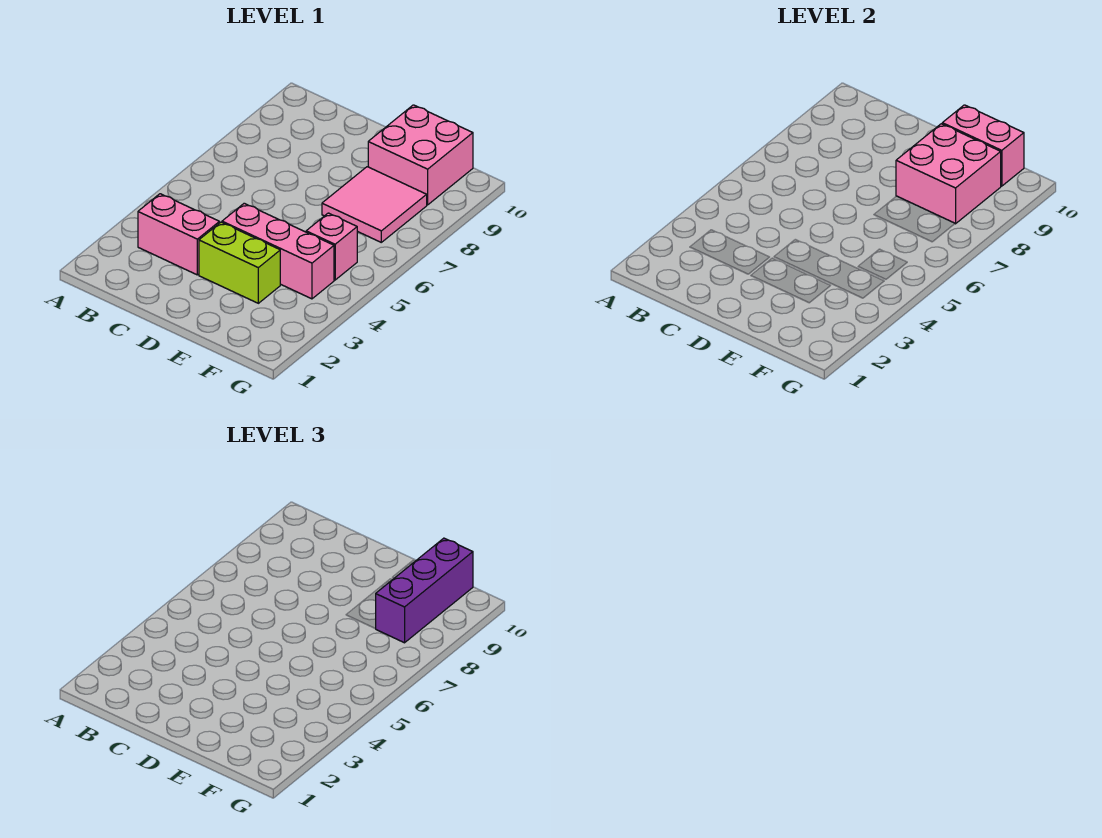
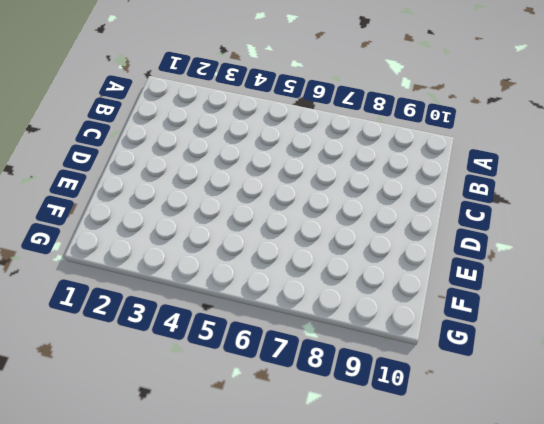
none -> pink brick B3:C3 level 1
none -> lime brick D3:E3 level 1

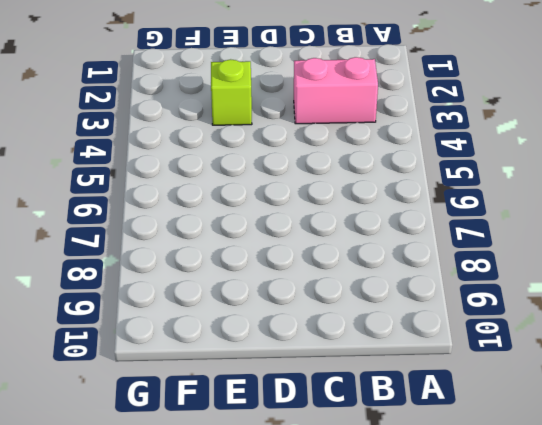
lime brick E3 level 1 -> lime brick D3:E3 level 1
none -> pink brick D4:F4 level 1
none -> pink tile E7:F8 level 1

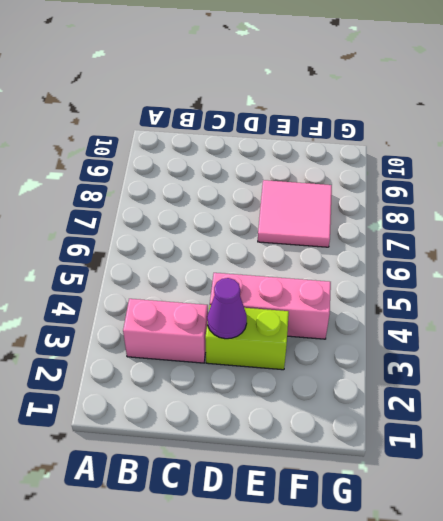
purple cone D3 level 2 -> none
none -> pink brick E9:F10 level 1
none -> pink brick F5 level 1

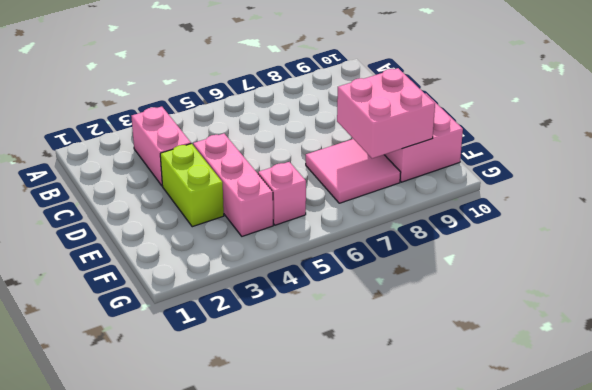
none -> pink brick E10:F10 level 2
none -> purple brick F8:F10 level 3

